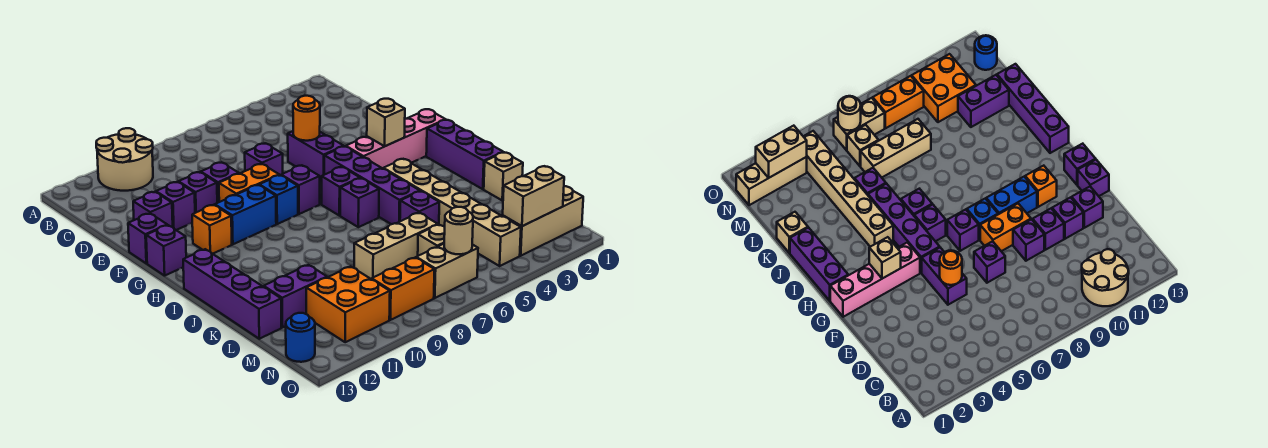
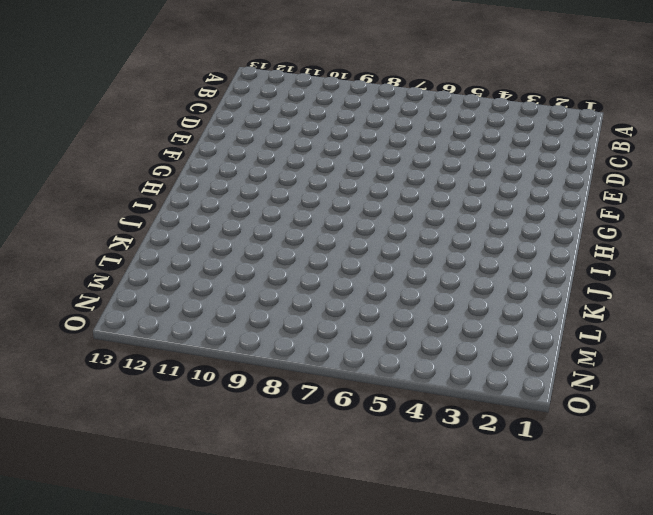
none -> tan round brick A10:B11 level 1
none -> purple brick E5:F5 level 1
none -> purple brick E7 level 1
none -> purple brick E9 level 1

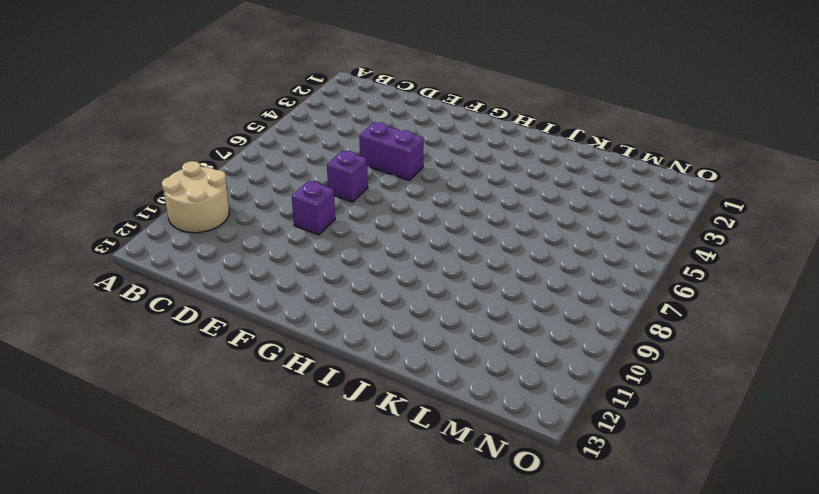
none -> purple brick E10 level 1
none -> purple brick E11 level 1
none -> purple brick E12 level 1
none -> orange brick F8:F9 level 1

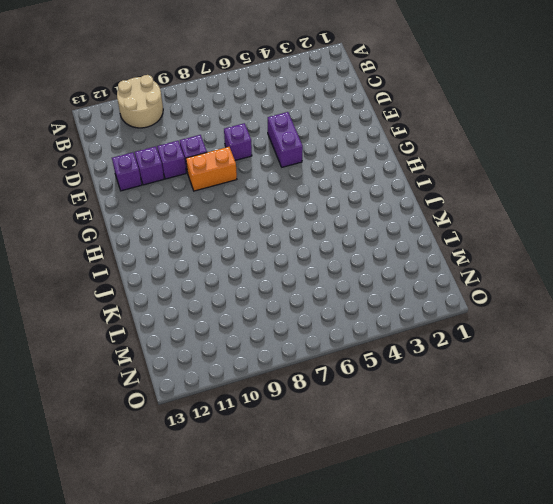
none -> purple brick F13 level 1
none -> pink brick G1:G4 level 1
none -> purple brick G5:J5 level 1
none -> purple brick G7 level 1

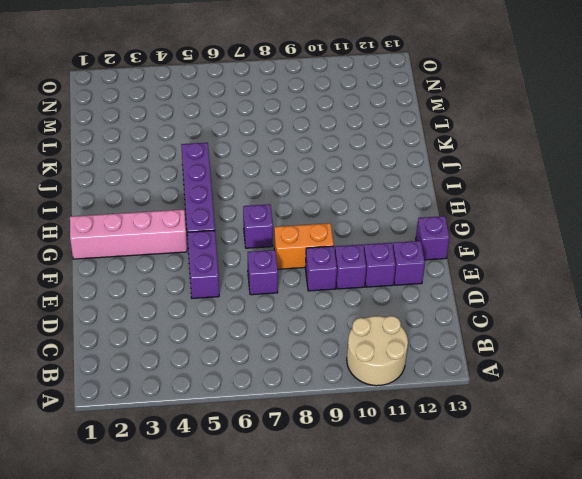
none -> blue brick G8 level 1
none -> blue brick G9:G10 level 1
none -> orange brick G11 level 1
none -> purple brick G13 level 1

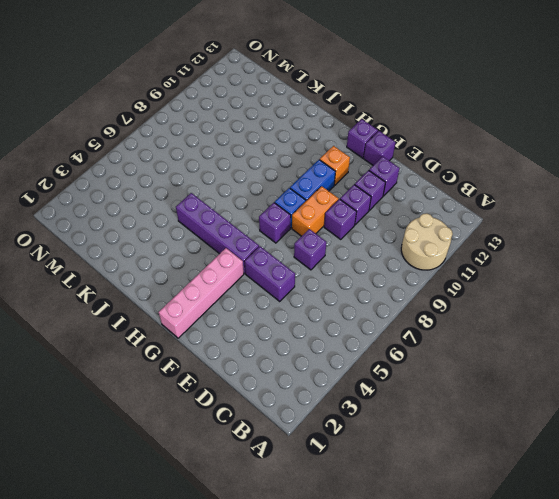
none -> purple brick H1:J1 level 1
none -> purple brick H6 level 1
none -> tan brick I4:N4 level 1
none -> purple brick I6 level 1

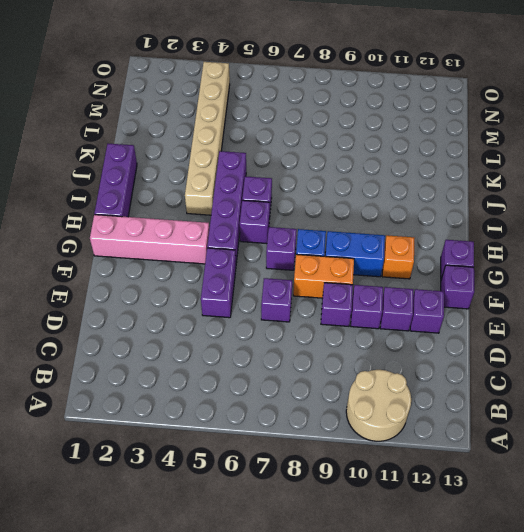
none -> purple brick I13:L13 level 1
none -> tan brick K1 level 1
none -> purple brick K5 level 1
none -> tan brick L6:L8 level 1

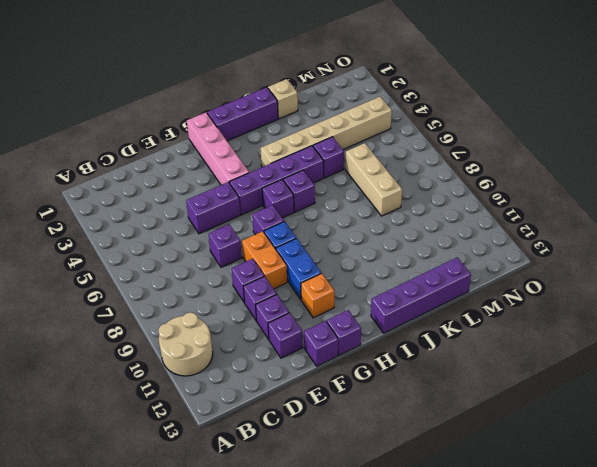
none -> purple brick L11:L12 level 1
none -> tan brick M6 level 1
none -> orange brick M10:N11 level 1
none -> tan brick N1:N3 level 1

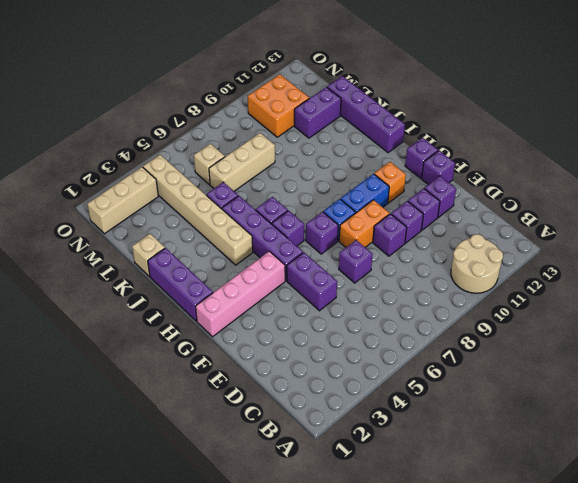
none -> tan brick N6:N7 level 1
none -> orange brick N8:N9 level 1
none -> blue round brick N13 level 1
none -> orange round brick E5 level 2

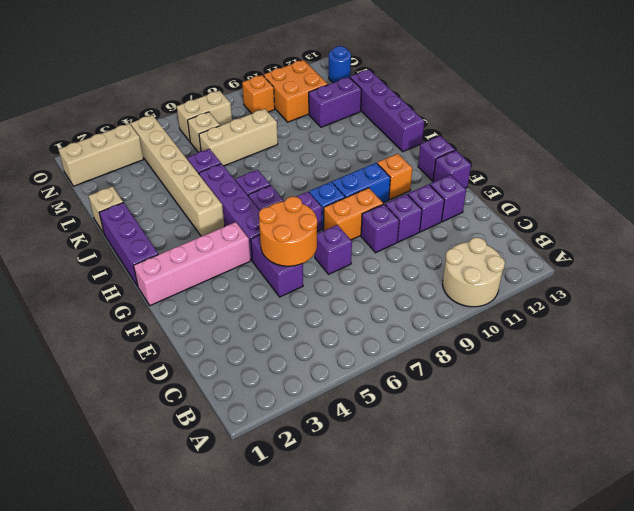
orange round brick E5:F6 level 2 -> orange round brick E5 level 2
orange brick N9 level 1 -> orange brick N8:N9 level 1
none -> tan brick G3 level 2
none -> tan brick N2:N3 level 2
none -> tan round brick N6 level 2

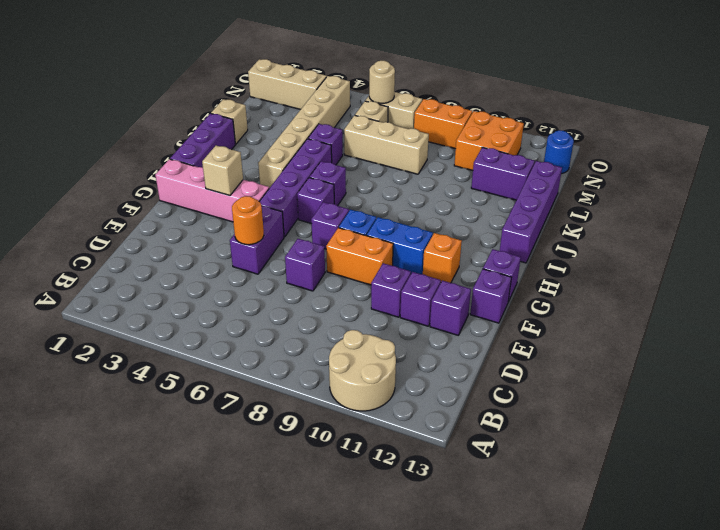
none -> purple brick E9 level 1
none -> tan brick N2:N3 level 2

